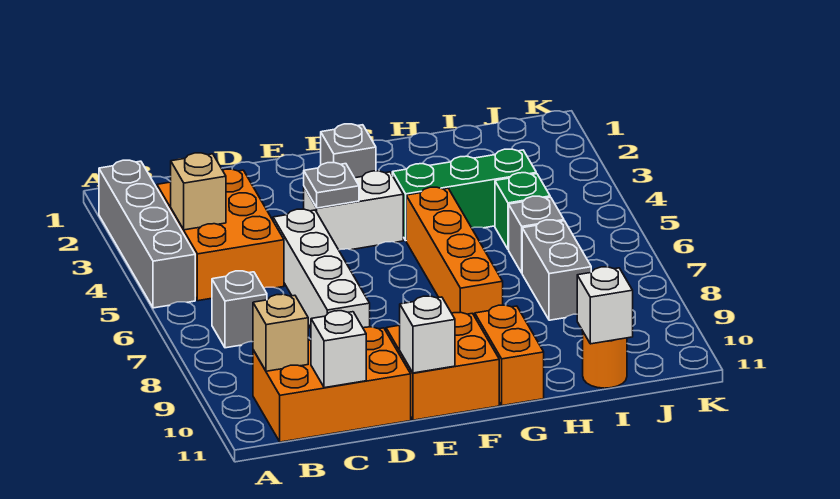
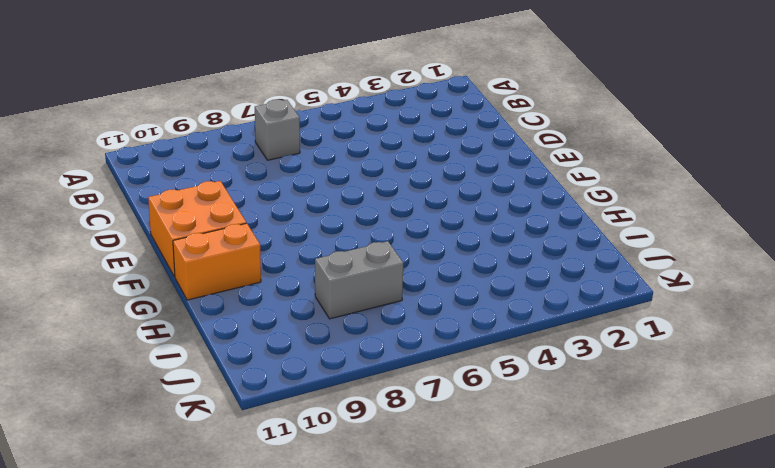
none -> grey brick A2:A5 level 1
none -> orange brick B3:C5 level 1
none -> orange brick B10:D11 level 1

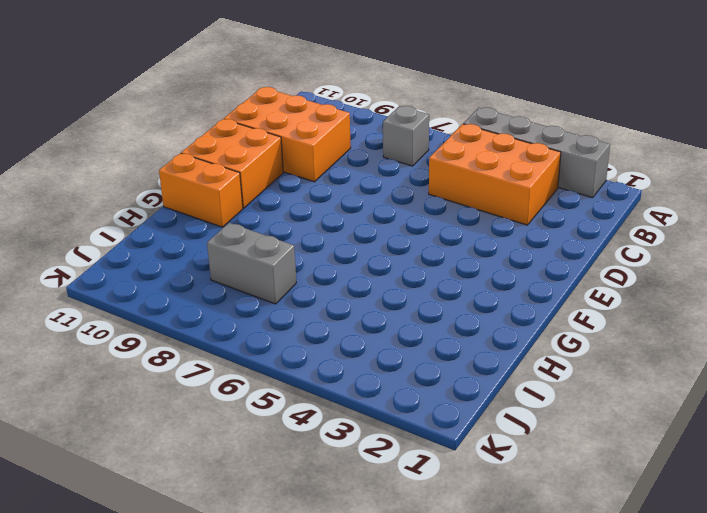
orange brick C9:D11 level 1 -> orange brick B10:D11 level 1
none -> white brick D5:D8 level 1
none -> white brick E4:F4 level 1
none -> grey brick F2 level 1

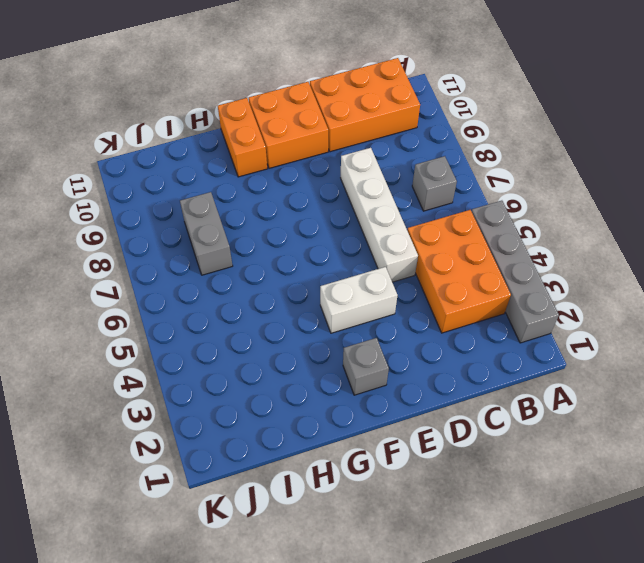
none -> green brick G4:I4 level 1
none -> orange brick G5:G8 level 1
none -> green brick I5 level 1

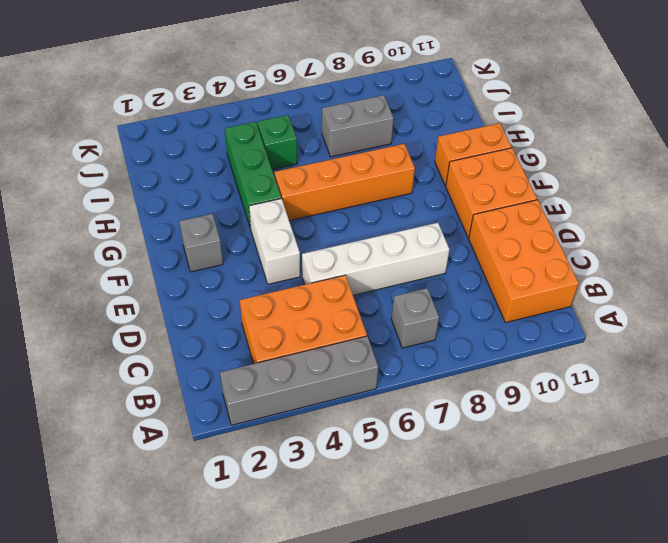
none -> grey brick I6 level 1
none -> orange round brick I11 level 1
none -> tan brick B4 level 2

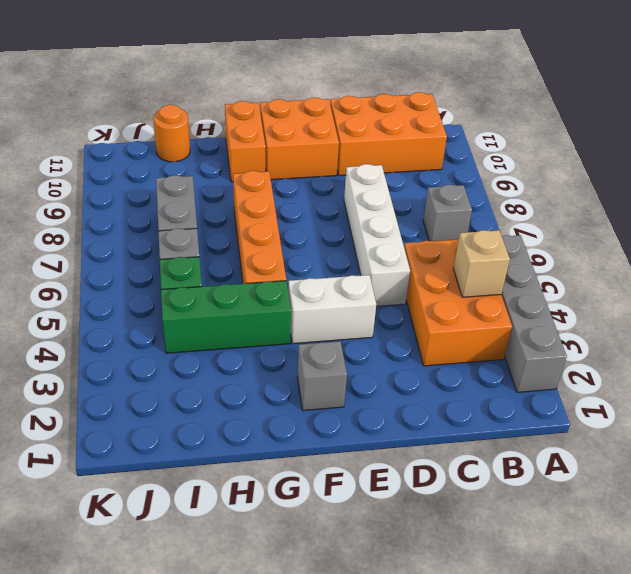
none -> tan brick B10 level 2
none -> white brick C11 level 2
none -> grey plate E4 level 2

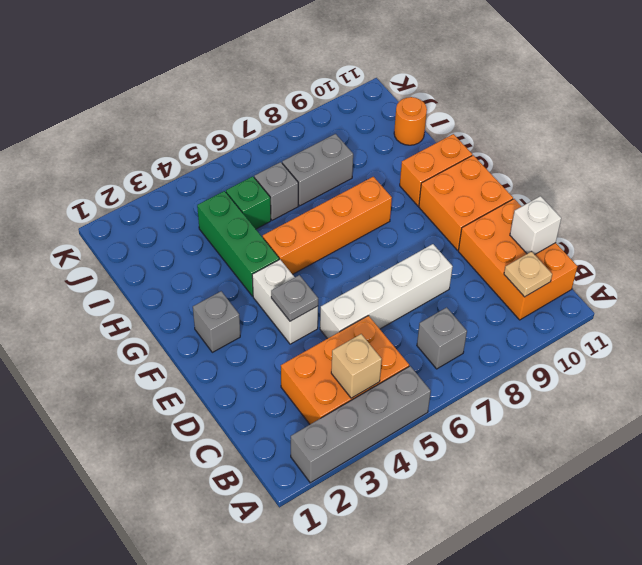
tan plate B10 level 2 -> tan brick B10 level 2
none -> white brick E11 level 2
none -> white brick I11 level 2

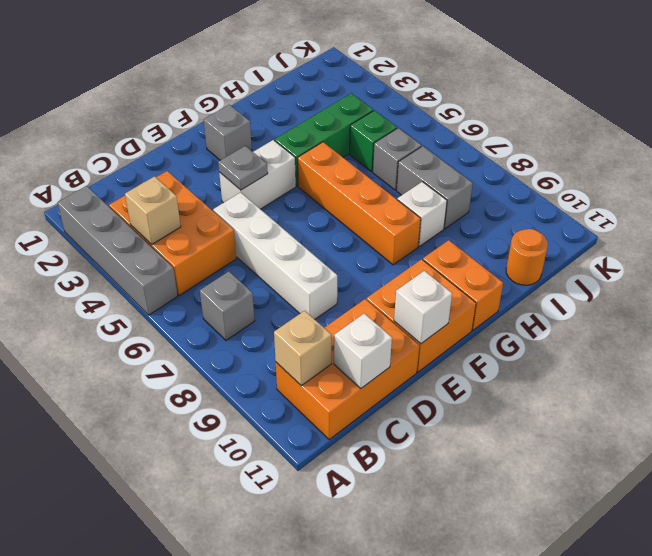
white brick H8 level 1 -> white brick I11 level 2

